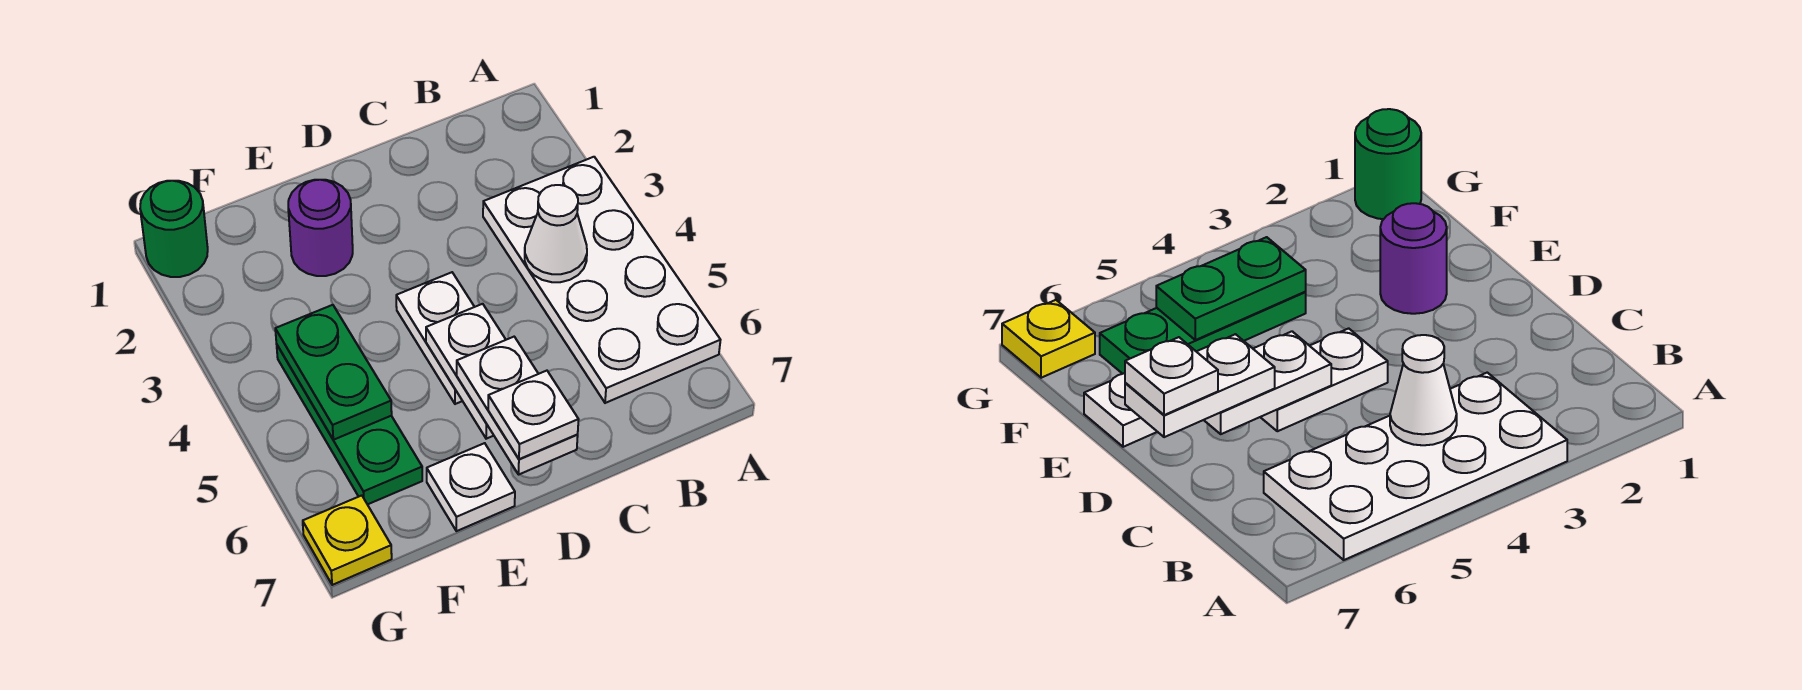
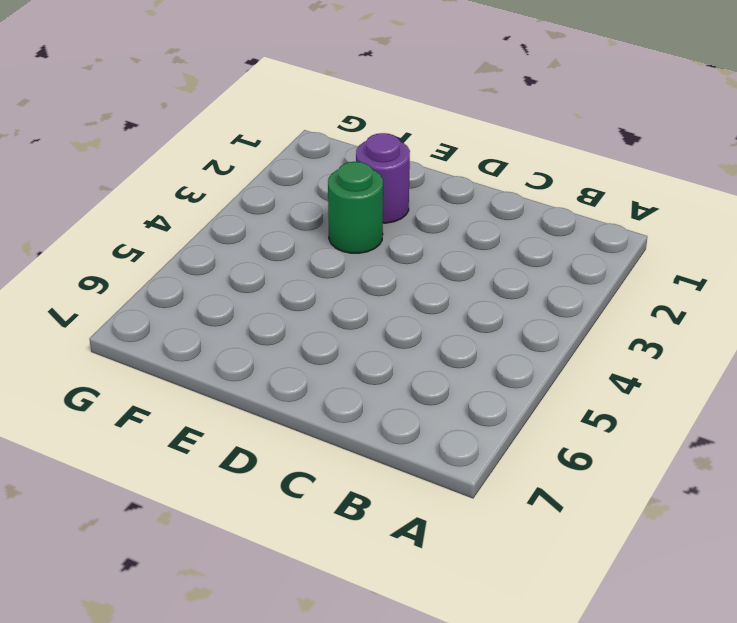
green round brick E3 level 1 -> green round brick G1 level 1
none -> white plate A3:B6 level 1
none -> white plate D4:D5 level 1
none -> white plate E7 level 1

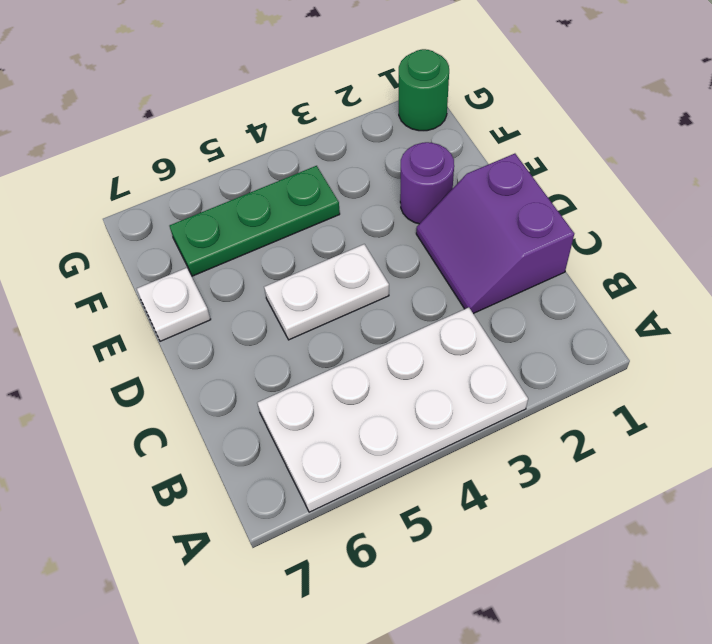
purple slope C1:D2 level 1 top 1 -> none
none -> yellow plate G7 level 1
none -> white cone B4 level 2
none -> white plate D5:D6 level 2

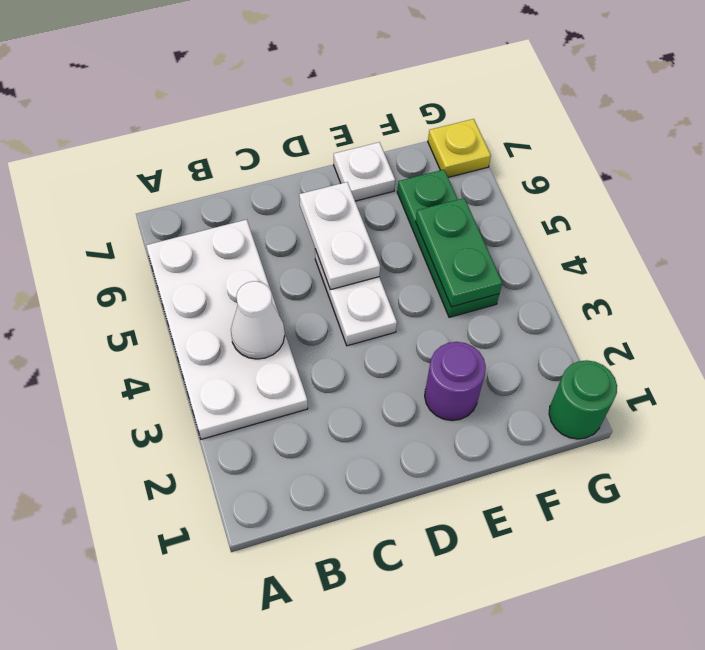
none -> white plate D6:D7 level 3
none -> white plate D7 level 4

